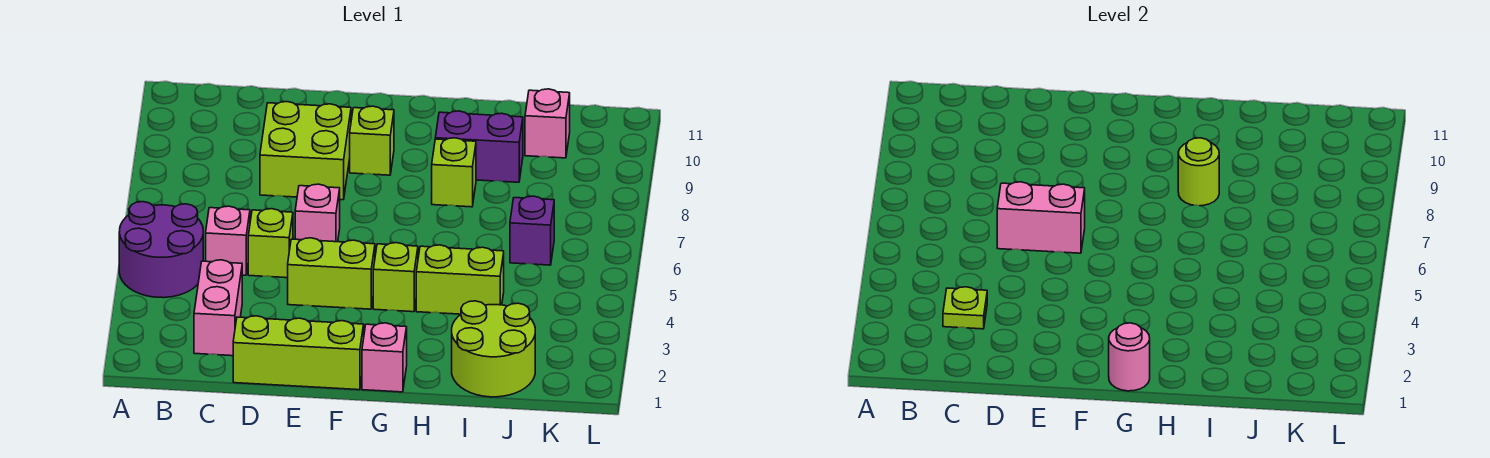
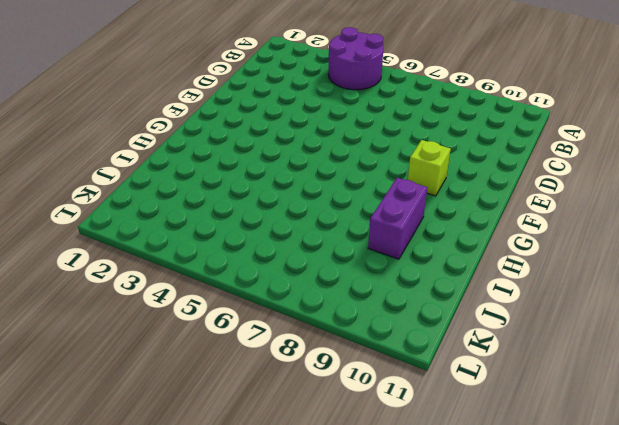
none -> pink brick C2:C3 level 1
none -> pink brick C5 level 1
none -> lime brick D1:F1 level 1

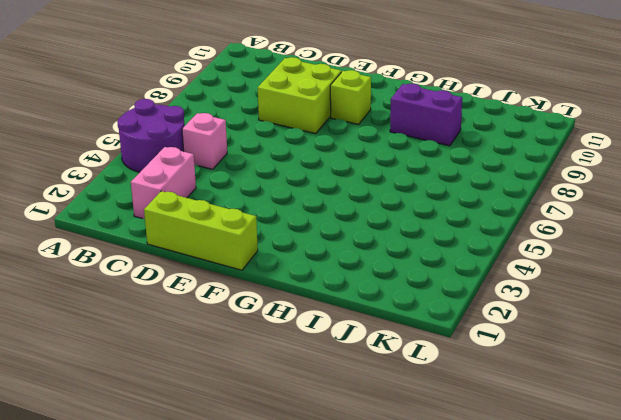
none -> lime brick D5 level 1
none -> lime brick E4:F4 level 1
none -> pink brick E6 level 1

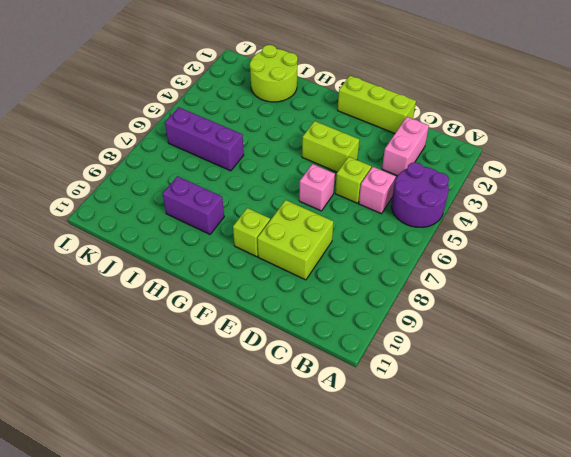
purple brick I6:K6 level 1 -> purple brick J6 level 1
none -> pink brick G1 level 1
none -> lime brick G4 level 1
none -> lime brick H4:I4 level 1

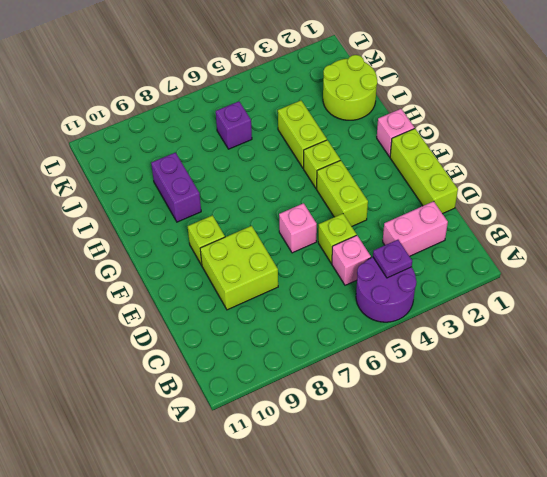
purple plate B4 level 2 -> none
none -> lime brick H8 level 1
none -> pink brick J10 level 1
none -> lime plate C3 level 2

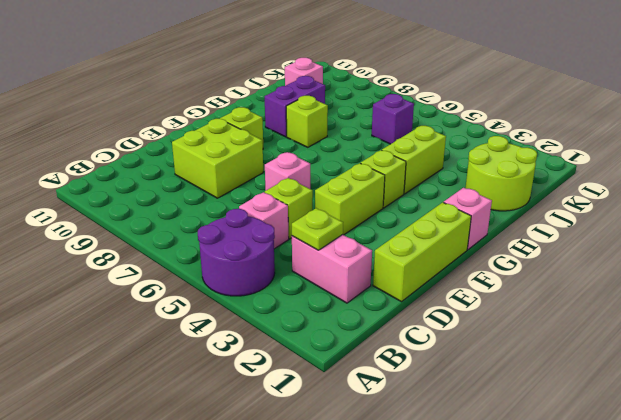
none -> pink brick D6:E6 level 2
none -> pink round brick G1 level 2
none -> lime round brick H8 level 2

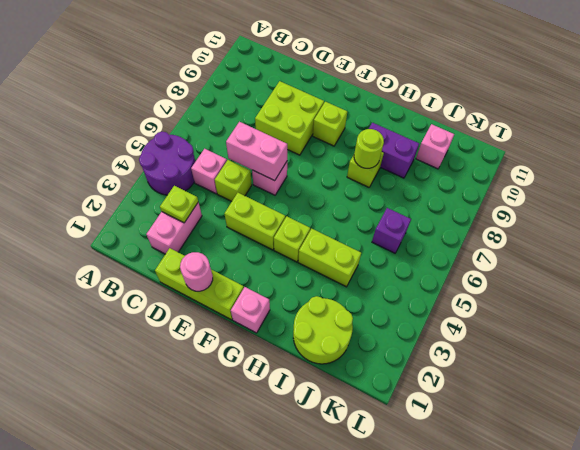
pink round brick E1 level 2 -> pink round brick G1 level 2

